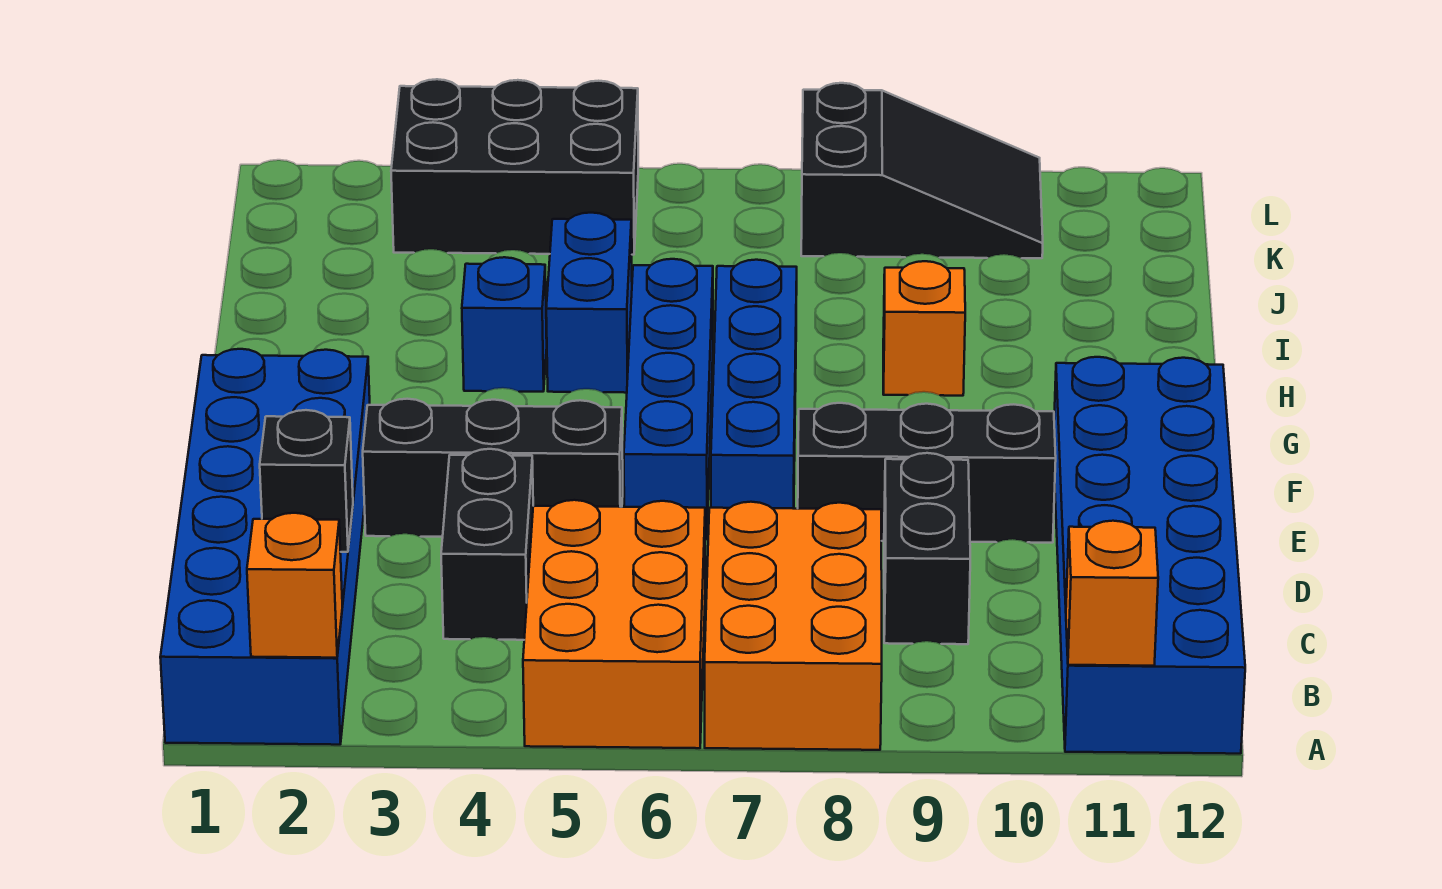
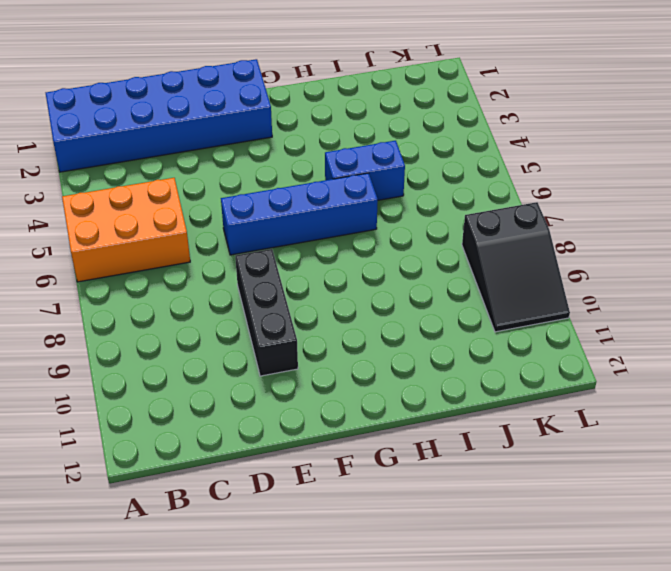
none -> orange brick A7:C8 level 1
none -> blue brick A11:F12 level 1
none -> black brick C4:D4 level 1

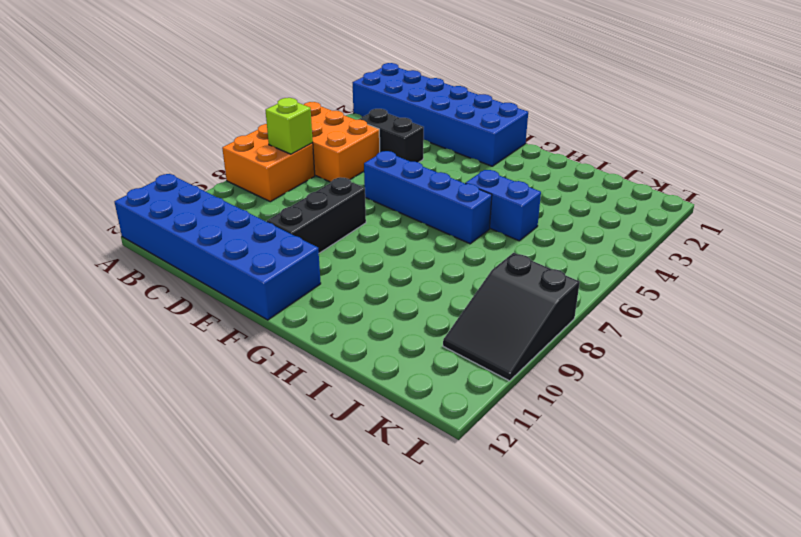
orange brick A7:B8 level 1 -> orange brick A7:C8 level 1
lime brick B7 level 2 -> none
none -> black brick C9:D9 level 1
none -> black brick E3:E5 level 1
none -> blue brick E7:H7 level 1

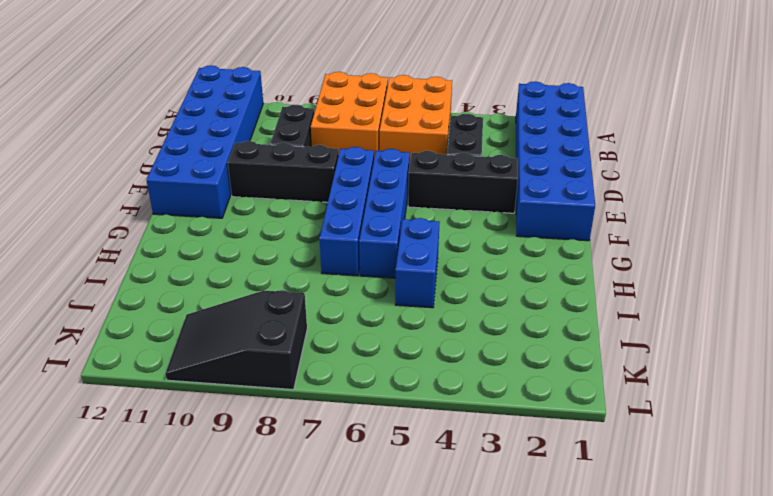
none -> blue brick H4 level 1
none -> orange brick H9 level 1
none -> black brick K3:L5 level 1

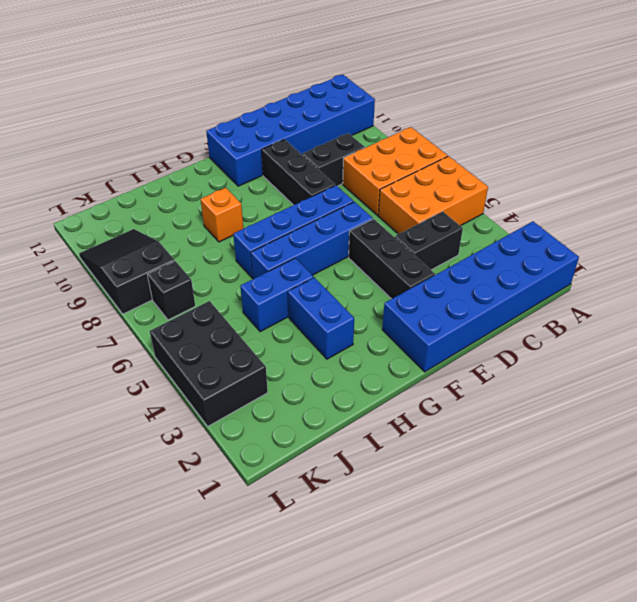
blue brick H3:H4 level 1 -> blue brick H4 level 1
black brick K7 level 1 -> black brick C2 level 2
none -> orange brick A2 level 2
none -> orange brick A11 level 2

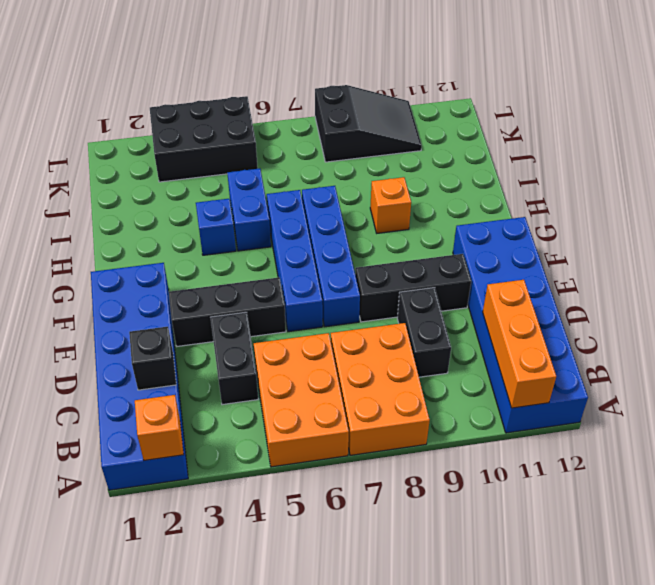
orange brick A11:C11 level 2 -> orange brick A11 level 2

